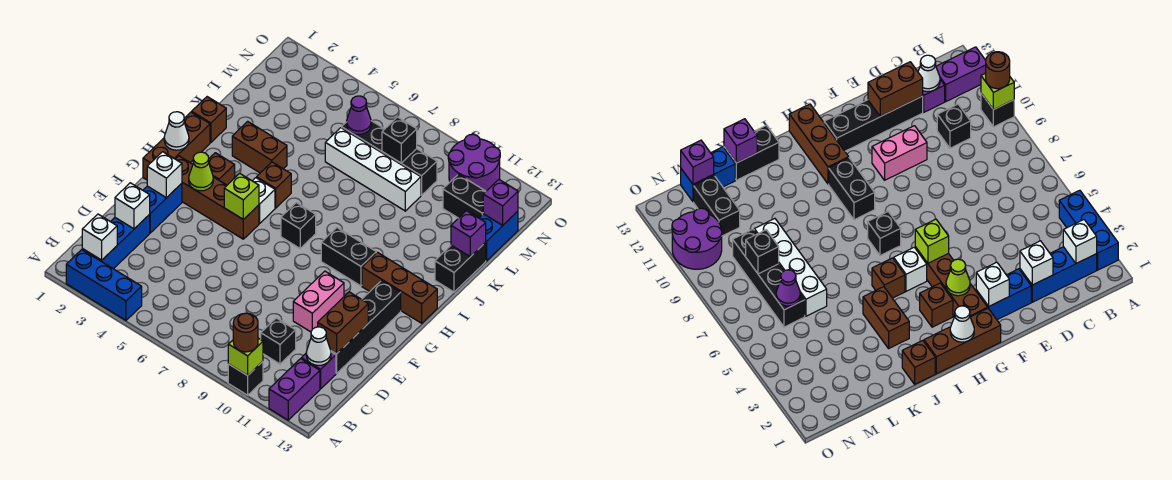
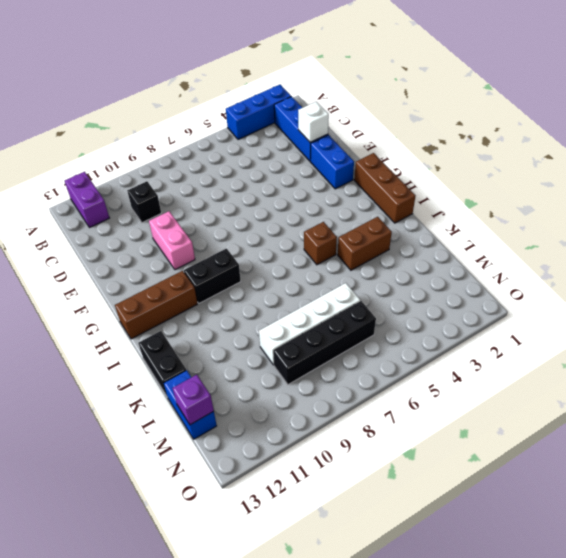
none -> black brick A10 level 1
none -> purple brick C12 level 1
none -> black brick D12:G12 level 1
none -> brown brick G2:G5 level 1

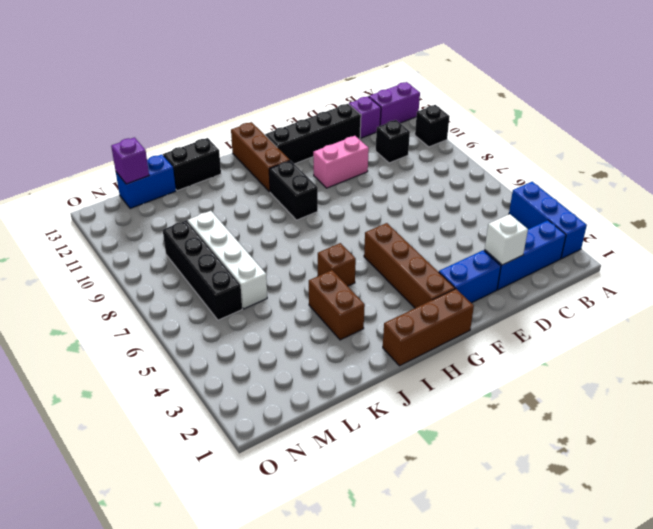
none -> brown brick H3 level 1
none -> white brick H5 level 1
none -> black brick H7 level 1
none -> brown brick J1 level 1

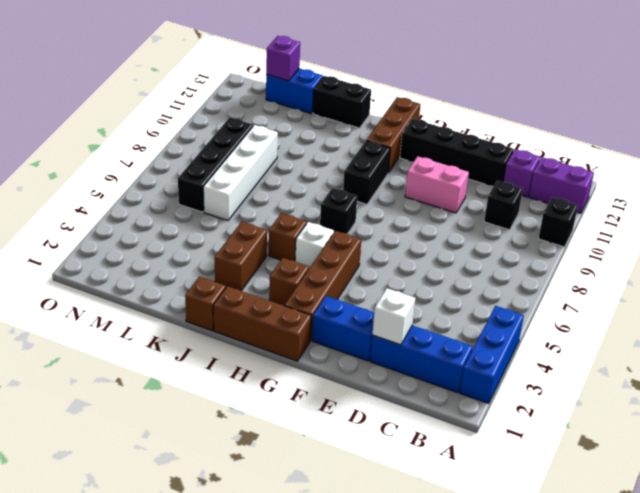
none -> black brick M11:M12 level 1
none -> purple round brick N10:O11 level 1
none -> lime brick A10 level 2
none -> white brick B2 level 2

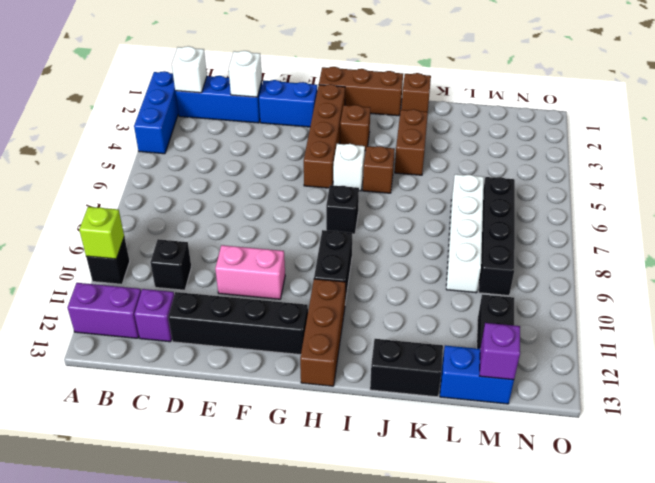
none -> purple round brick N10:O11 level 1
none -> white cone C12 level 2
none -> brown brick D12:E12 level 2
none -> white brick F2 level 2

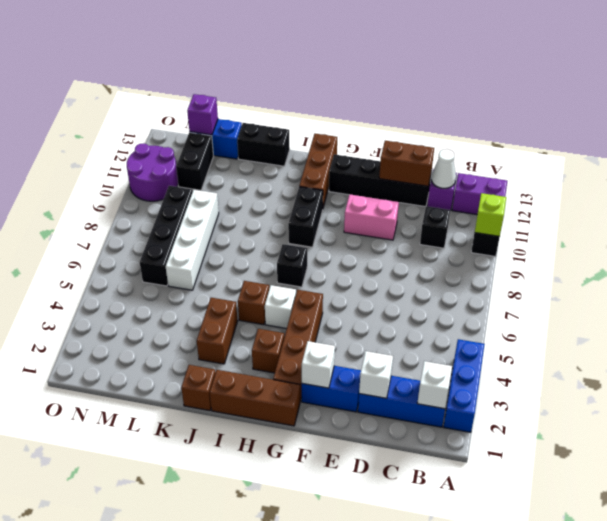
none -> lime cone G3 level 2
none -> lime brick G5 level 2
none -> white cone H1 level 2
none -> purple brick K13 level 2

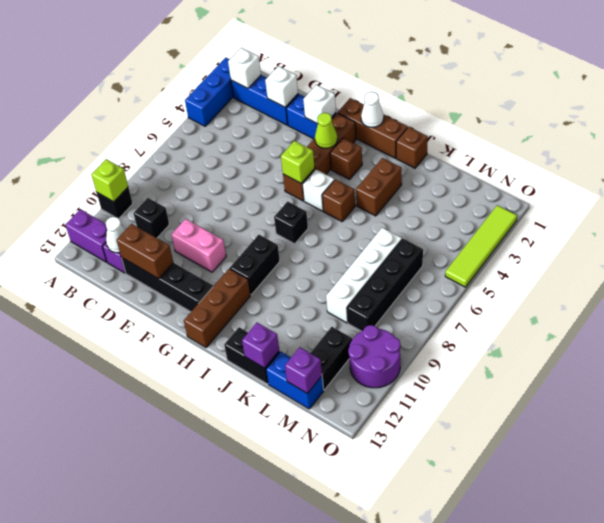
lime tile O2:O5 level 1 -> none
none -> purple cone M6 level 2
none -> black brick M8 level 2
none -> brown round brick A10 level 3

